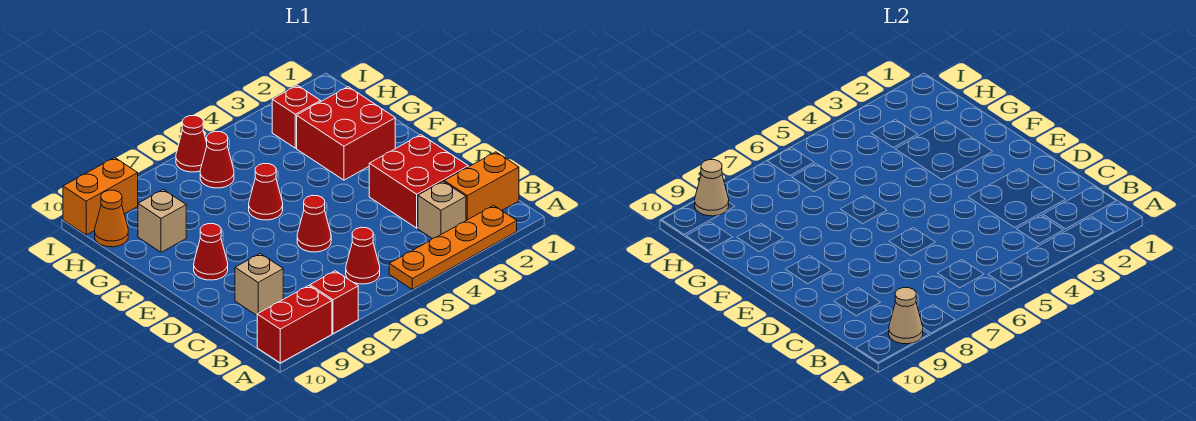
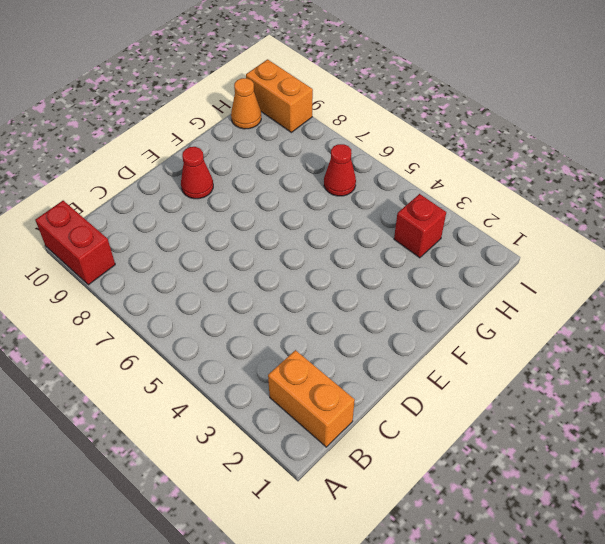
none -> orange plate A2:A5 level 1
none -> red brick A8 level 1
none -> tan brick B3 level 1

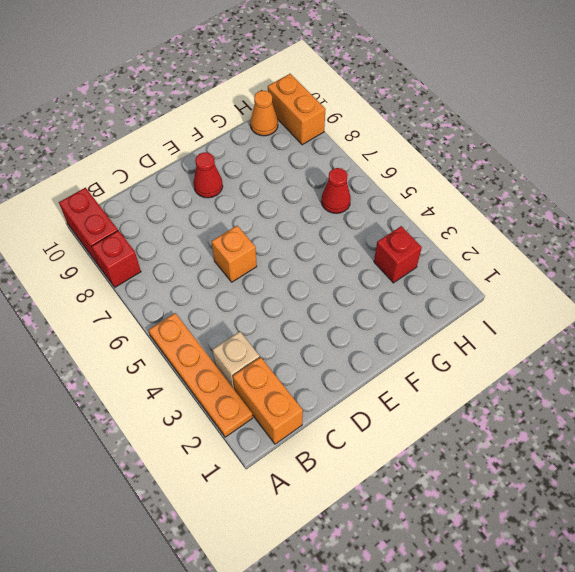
orange brick D6 level 1 -> red cone D6 level 1
none -> red cone B6 level 1
none -> red brick C2:D3 level 1
none -> tan brick C9 level 1

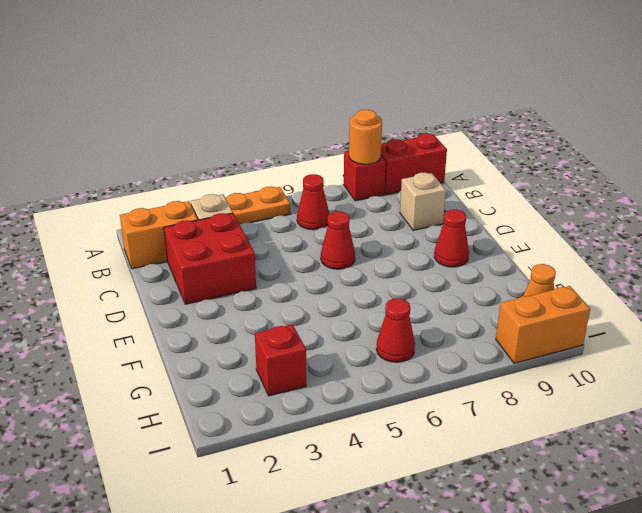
orange round brick A8 level 2 -> none
none -> red brick F2:G3 level 1
none -> red cone F6 level 1
none -> tan brick G9 level 1

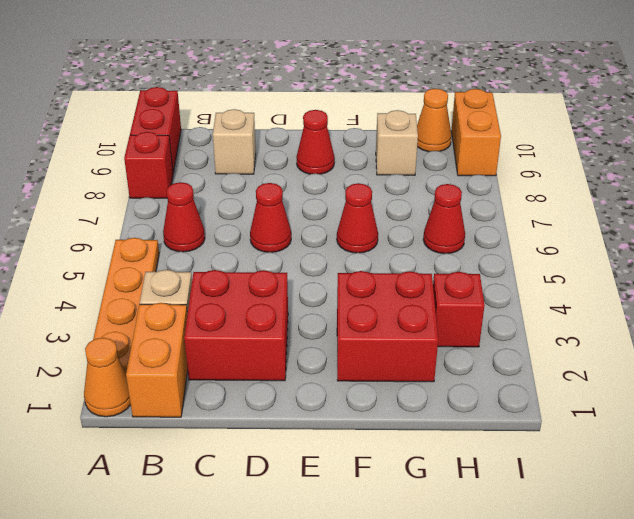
orange cone A1 level 1 -> none
none -> red cone I6 level 1
none -> tan cone A9 level 2
none -> tan cone I9 level 2

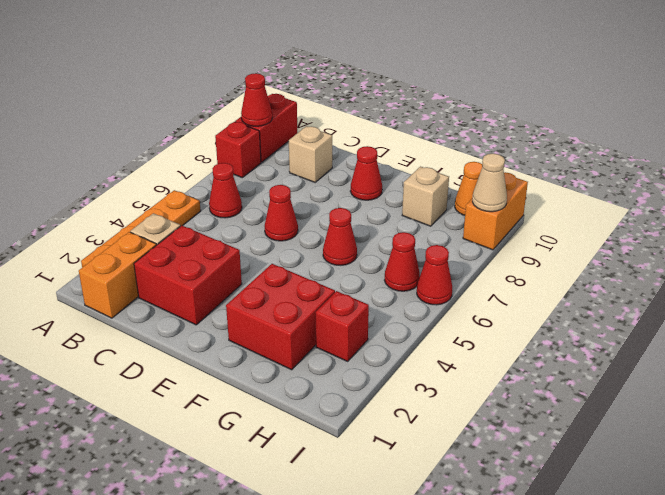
red cone A9 level 2 -> tan cone A9 level 2

